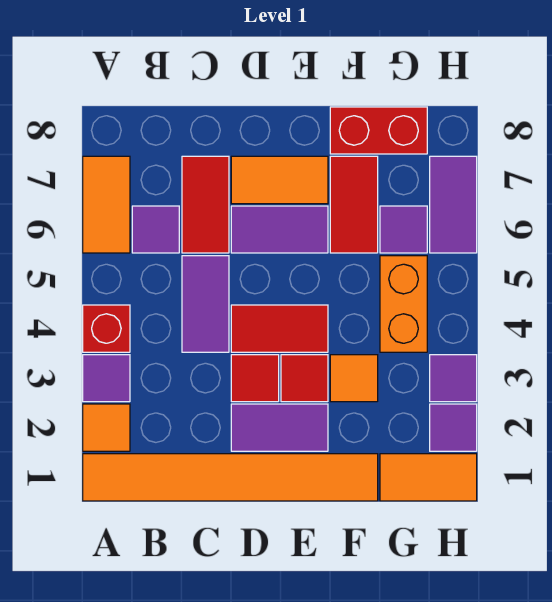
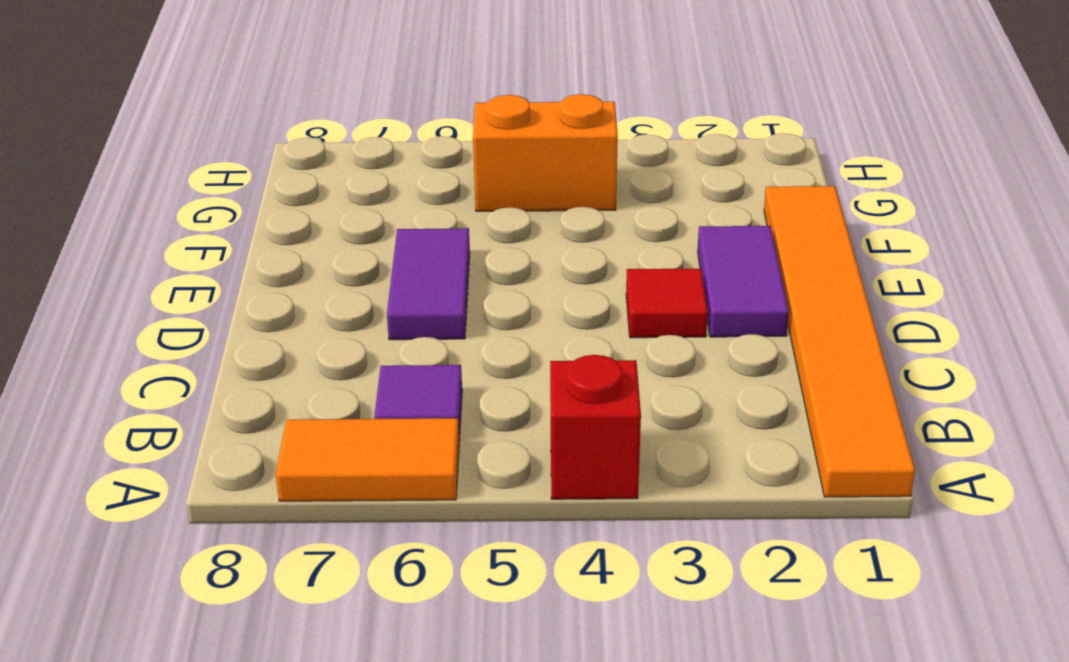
none -> orange tile A2 level 1
none -> purple tile A3 level 1
none -> purple tile C4:C5 level 1

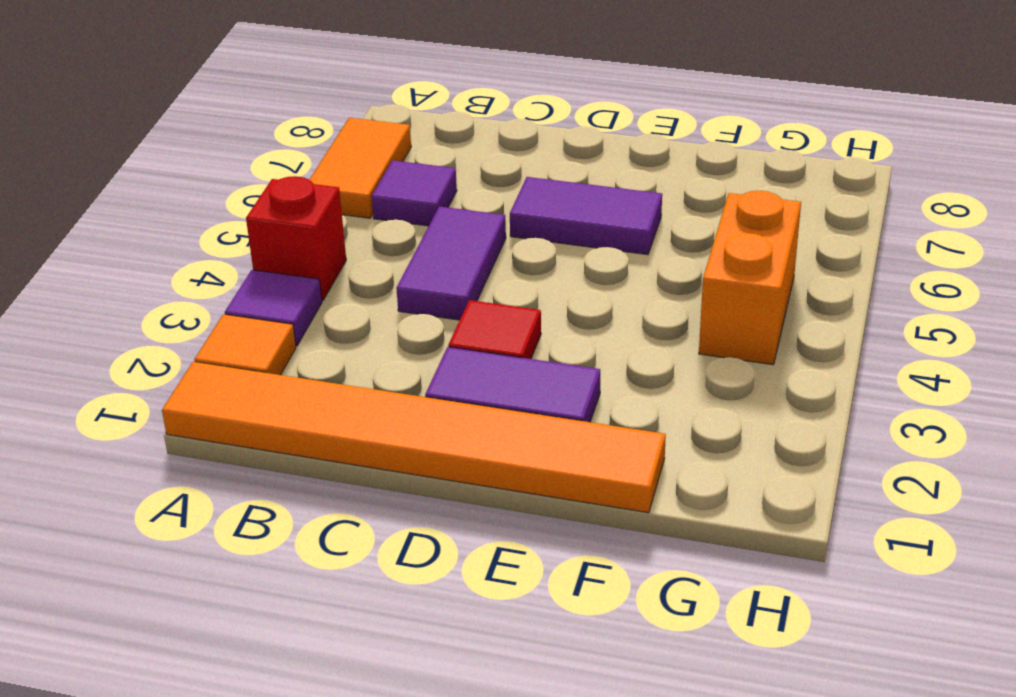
none -> red tile C6:C7 level 1
none -> red tile D4:E4 level 1
none -> orange tile D7:E7 level 1

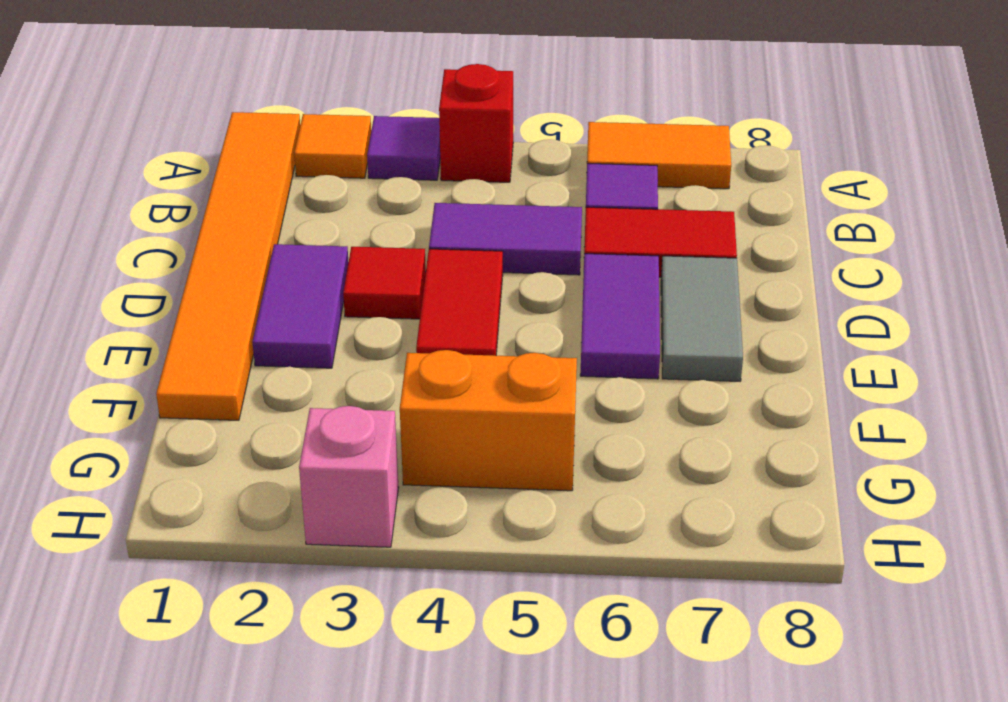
grey tile D7:E7 level 1 -> orange tile D7:E7 level 1
pink brick H3 level 1 -> purple tile H3 level 1
none -> red tile E3 level 1
none -> orange tile F3 level 1
none -> red tile F6:F7 level 1

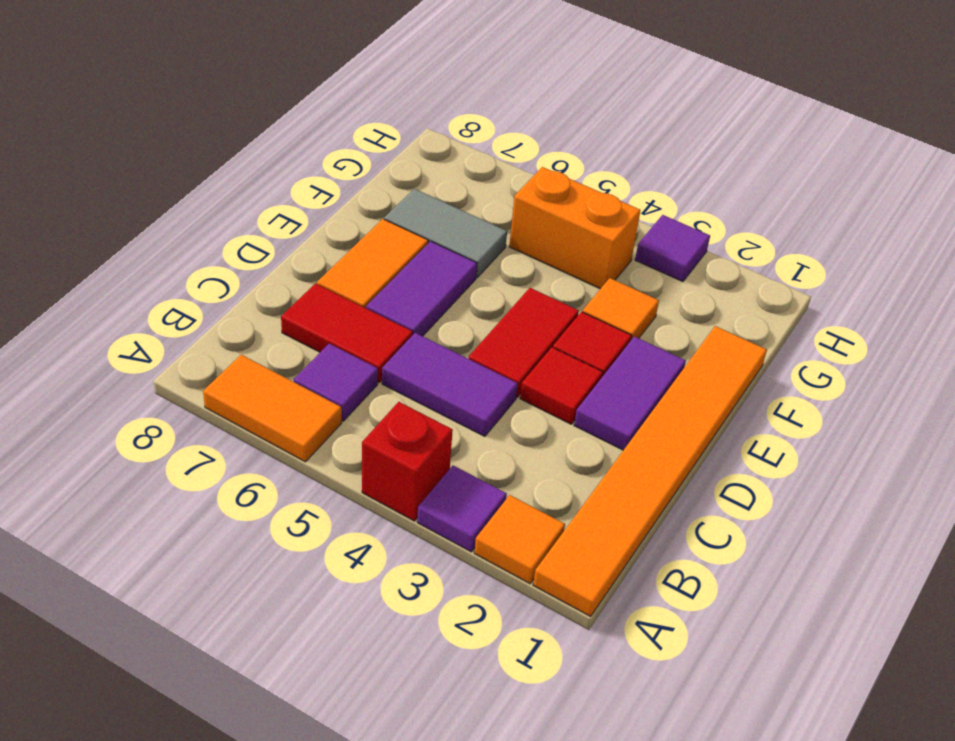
grey tile F6:F7 level 1 -> red tile F6:F7 level 1
none -> red brick F8:G8 level 1
none -> orange tile G1:H1 level 1
none -> purple tile G6 level 1

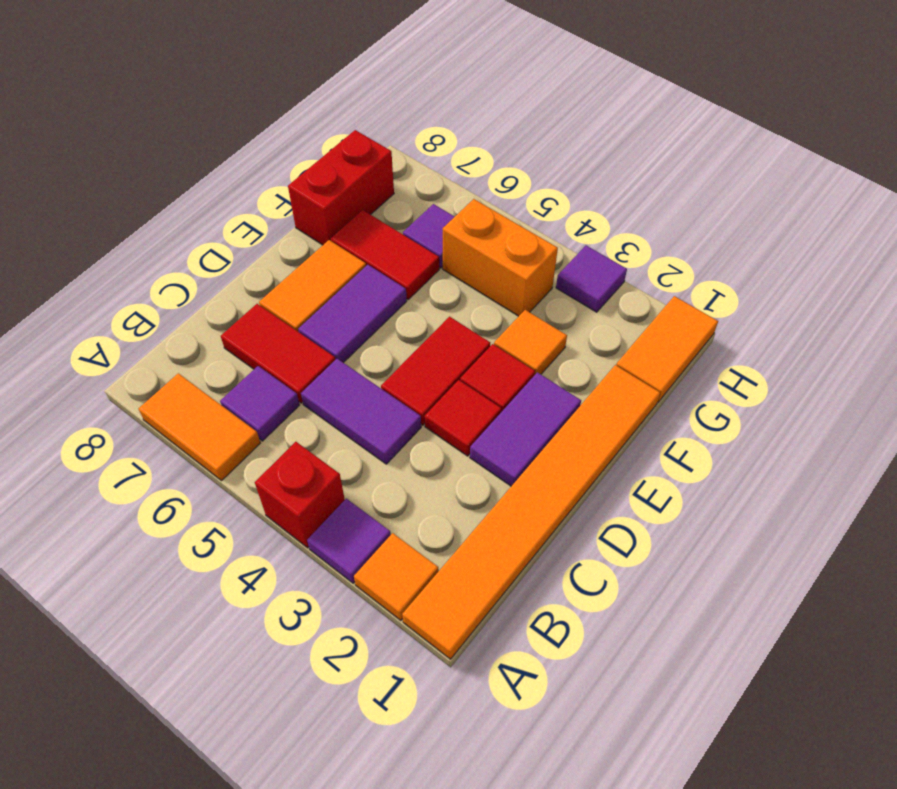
none -> purple tile H2 level 1
none -> purple tile H6:H7 level 1

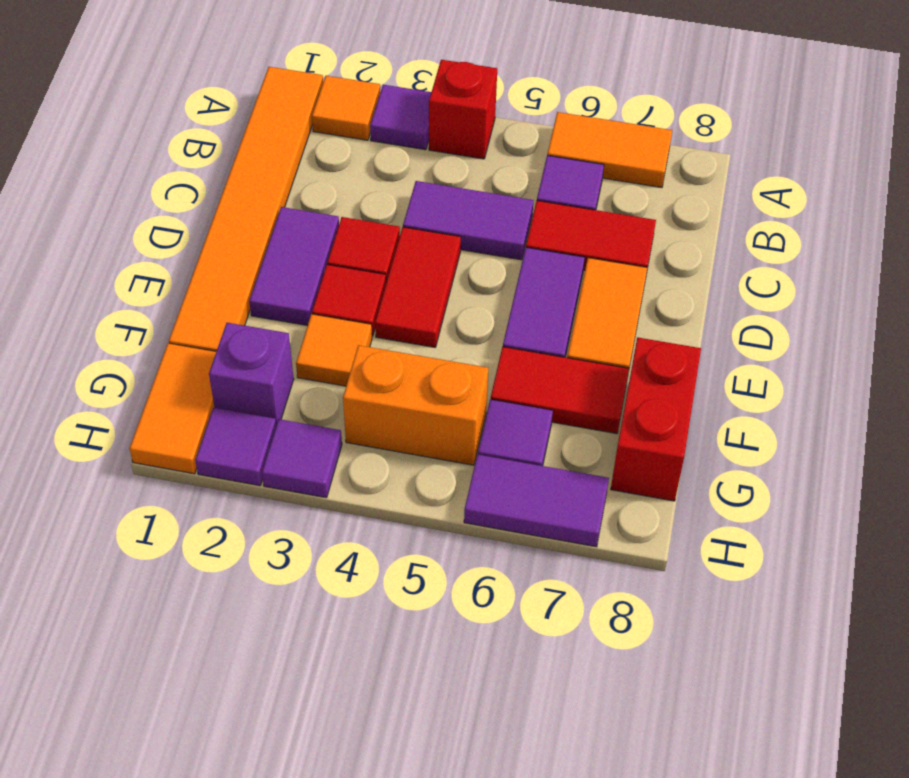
purple brick G2 level 1 -> none

